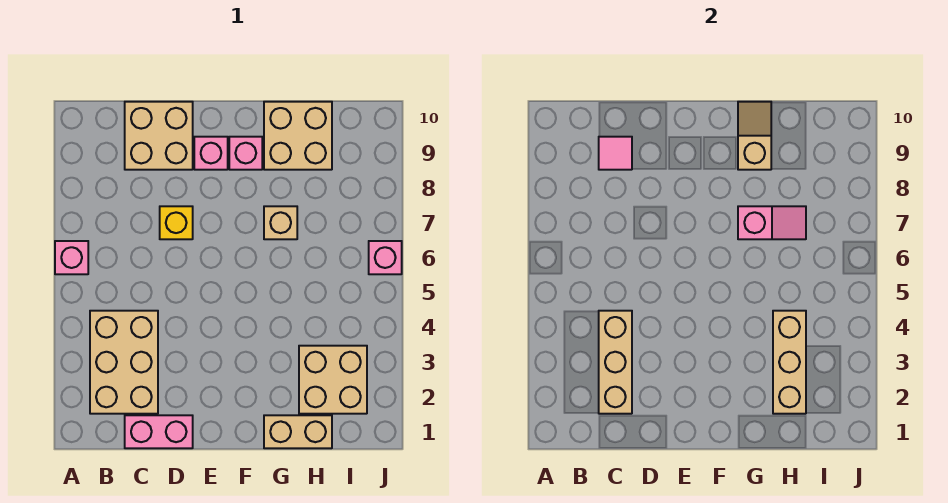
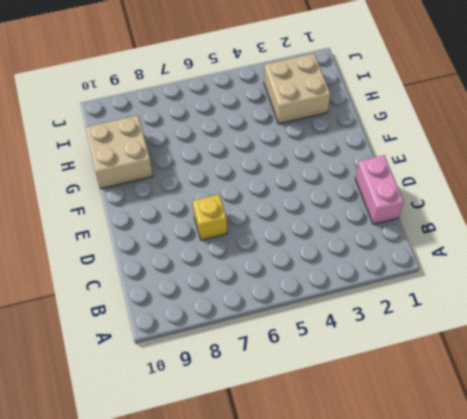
none -> pink brick A6 level 1
none -> tan brick B2:C4 level 1
none -> tan brick C9:D10 level 1

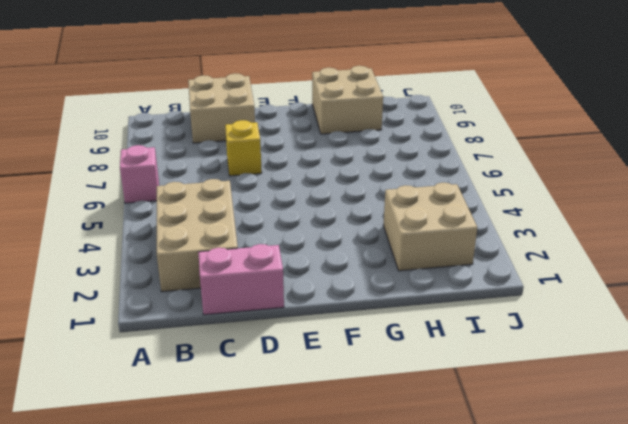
none -> pink brick E9 level 1
none -> pink brick F9 level 1
none -> tan brick G1:H1 level 1

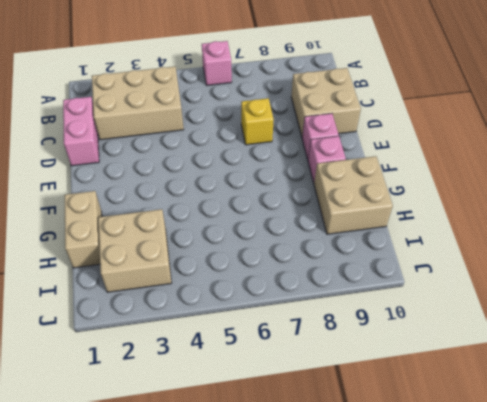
none -> tan brick G7 level 1
none -> pink brick J6 level 1
none -> tan brick C2:C4 level 2

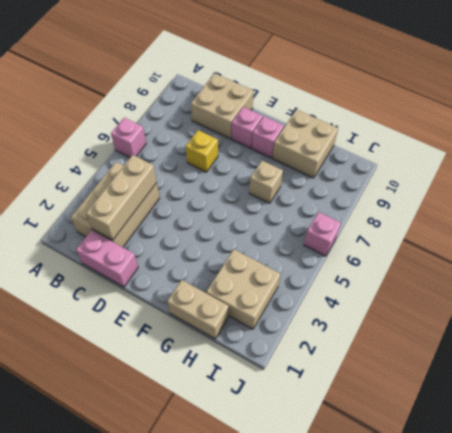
none -> pink tile C9 level 2
none -> pink slope G7:H7 level 2 top G
none -> tan slope G9:G10 level 2 top 9

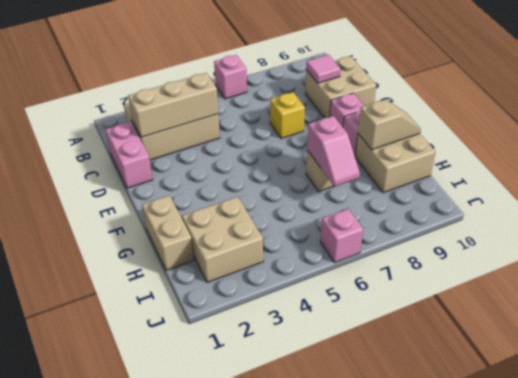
none -> tan brick H2:H4 level 2

